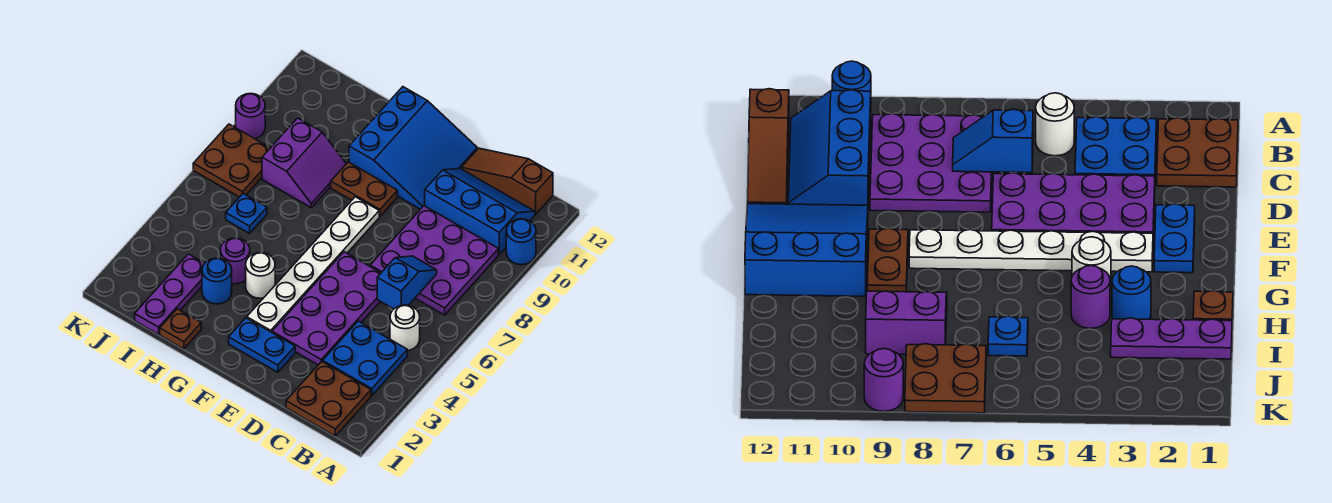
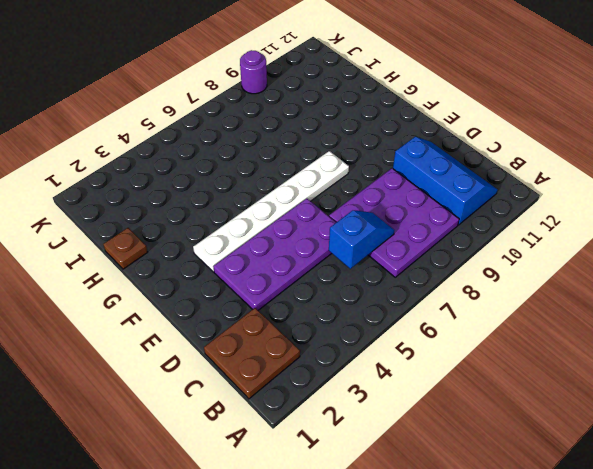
none -> blue round brick A10 level 1
none -> blue plate B3:C4 level 1
none -> white round brick B5 level 1

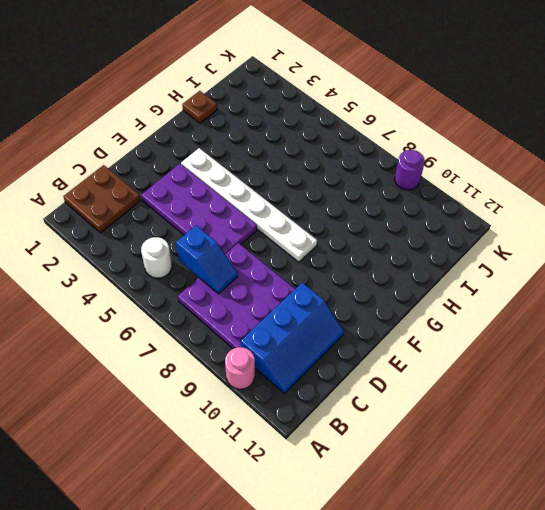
pink round brick A10 level 1 -> blue round brick A10 level 1
none -> blue plate B3:C4 level 1
none -> brown slope B12:D12 level 1 top B
none -> blue plate E2:F2 level 1

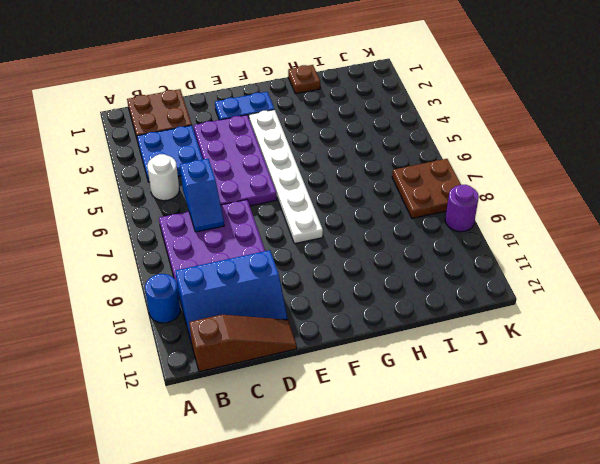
none -> blue slope E10:G12 level 1 top G
none -> brown plate F9:G9 level 1
none -> white round brick G4 level 1

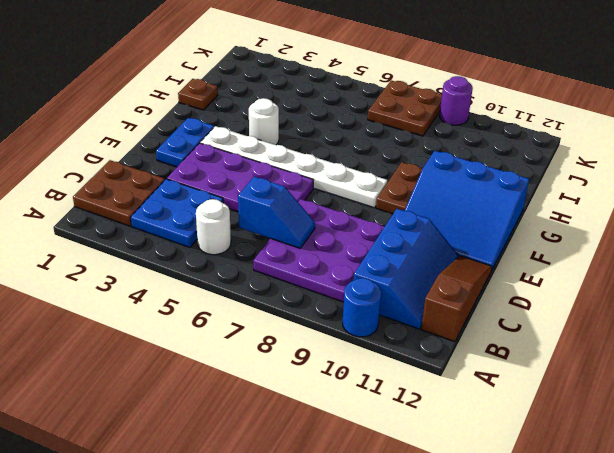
none -> blue round brick H3 level 1
none -> purple round brick H4 level 1
none -> purple slope H8:I9 level 1 top I

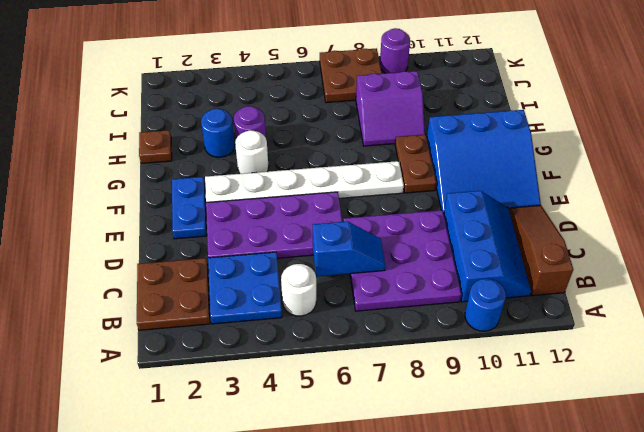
none -> purple plate I1:I3 level 1
none -> blue plate I6 level 1

